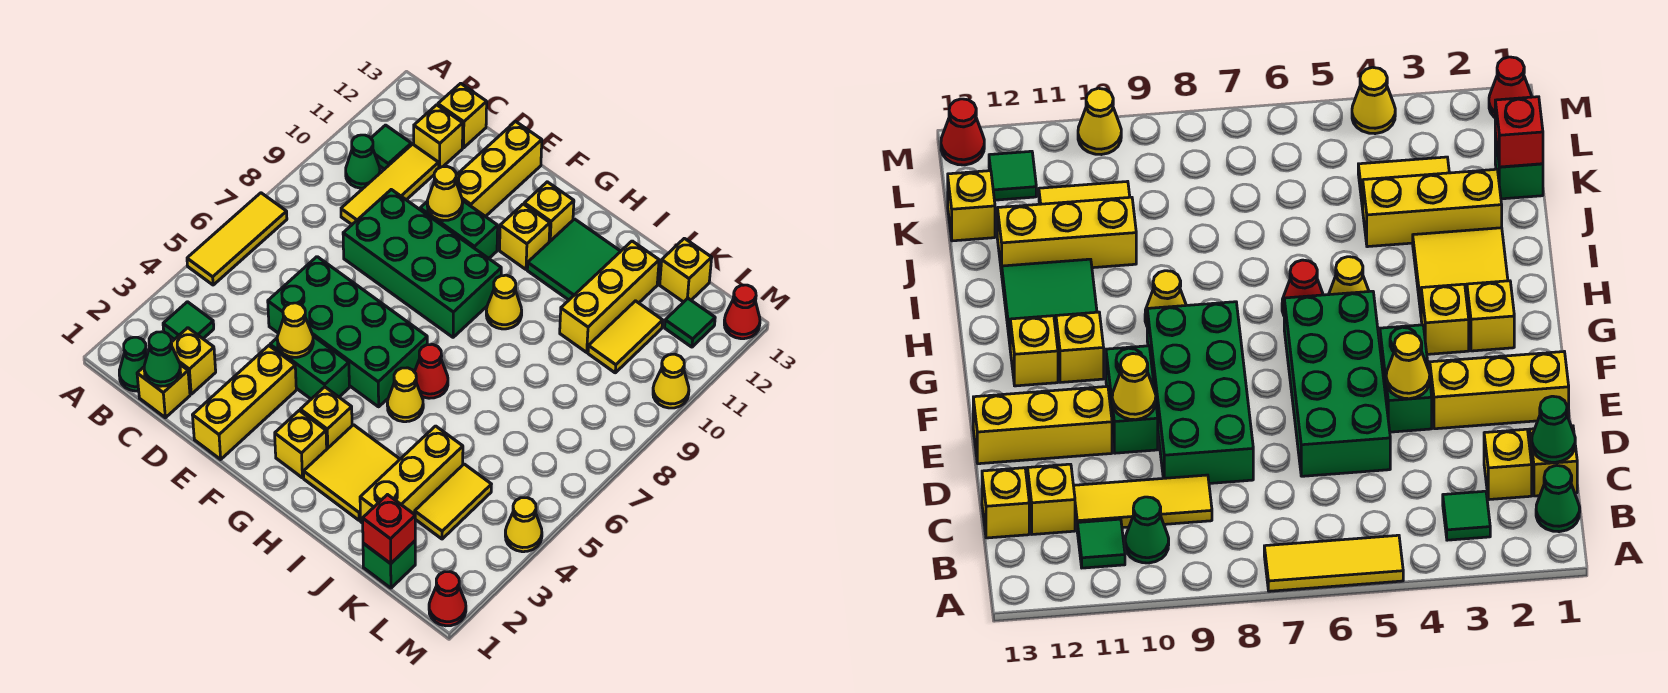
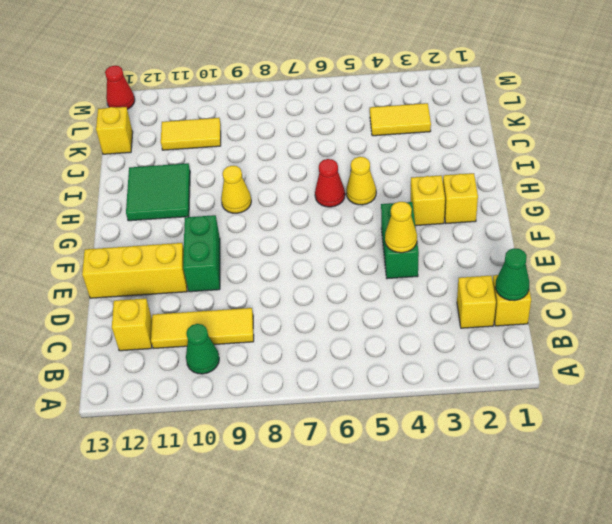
none -> yellow tile A5:A7 level 1
none -> green cone B1 level 1
none -> green tile B3 level 1
none -> green tile B11 level 1

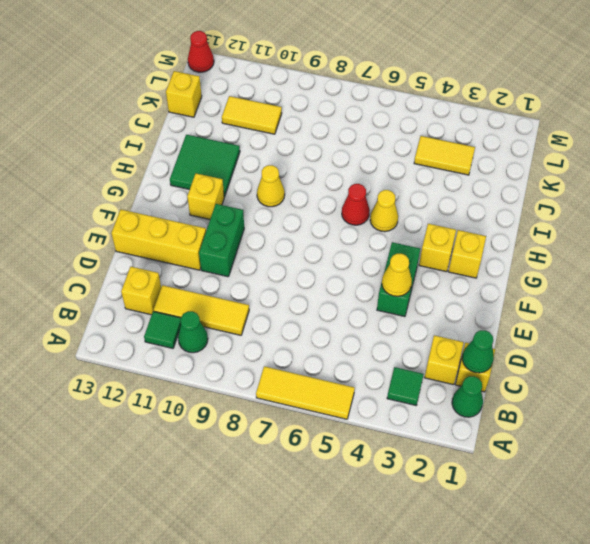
none -> yellow brick C13 level 1
none -> green brick D5:G6 level 1
none -> green brick D8:G9 level 1
none -> yellow brick E1:E3 level 1

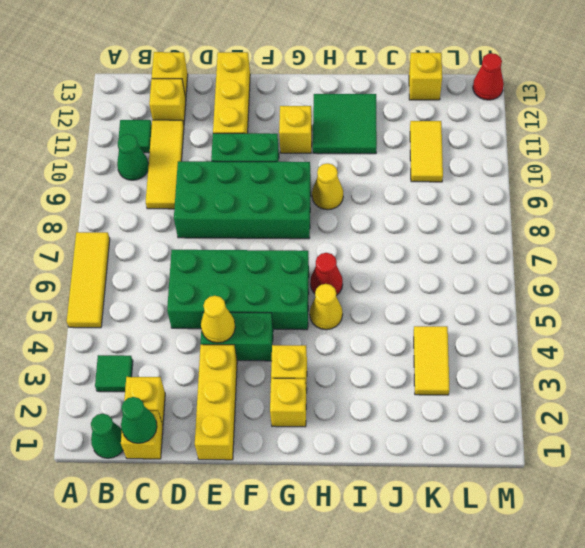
none -> yellow brick G12 level 1
none -> yellow tile H2:I3 level 1
none -> yellow brick J2:J4 level 1
none -> yellow brick J10:J12 level 1

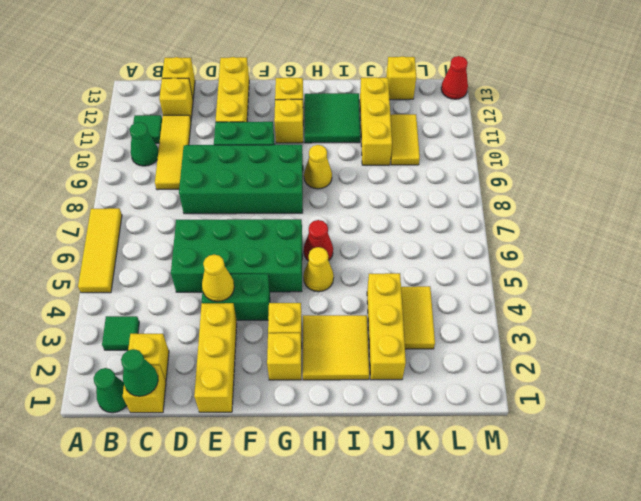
none -> green brick K1 level 1
none -> green tile L12 level 1
none -> red cone M1 level 1
none -> yellow cone M4 level 1

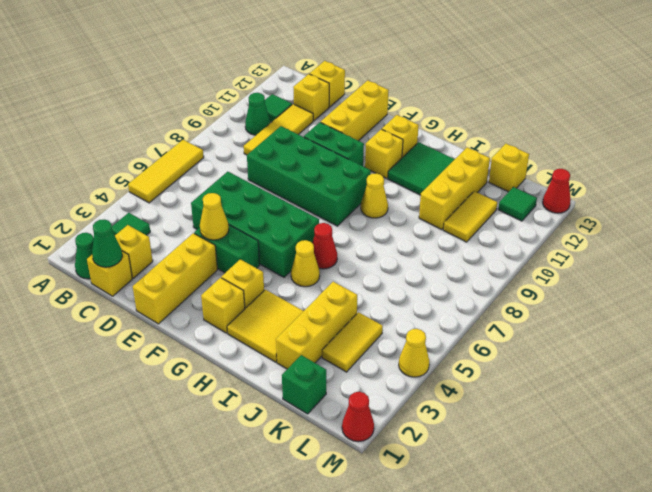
none -> yellow cone M10 level 1
none -> yellow cone E10 level 2
none -> red brick K1 level 2

